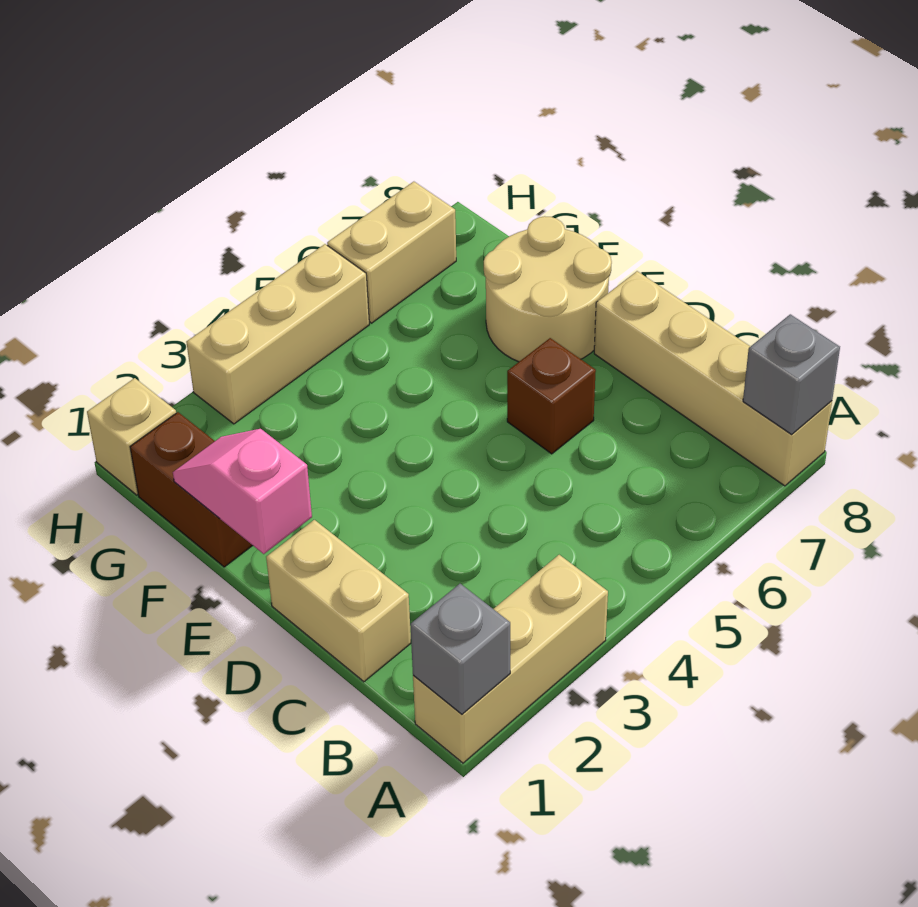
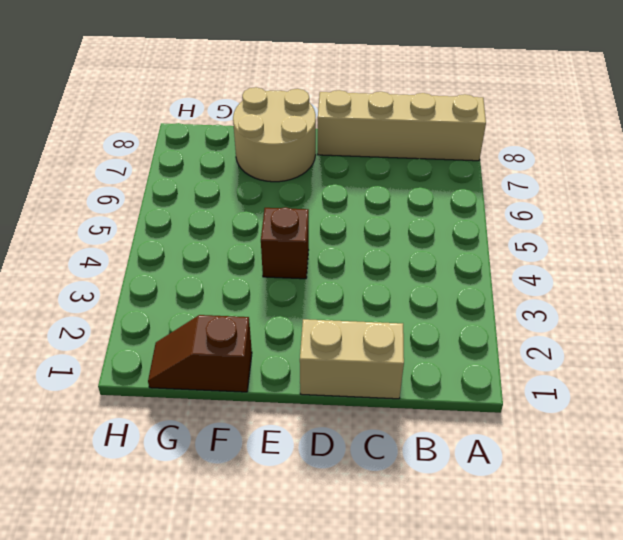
brown brick E4 level 1 -> brown brick D6 level 1
brown slope F1:G1 level 1 top F -> brown brick F1:G1 level 1
none -> tan brick A1:A3 level 1
none -> tan brick H1 level 1
none -> tan brick H3:H5 level 1

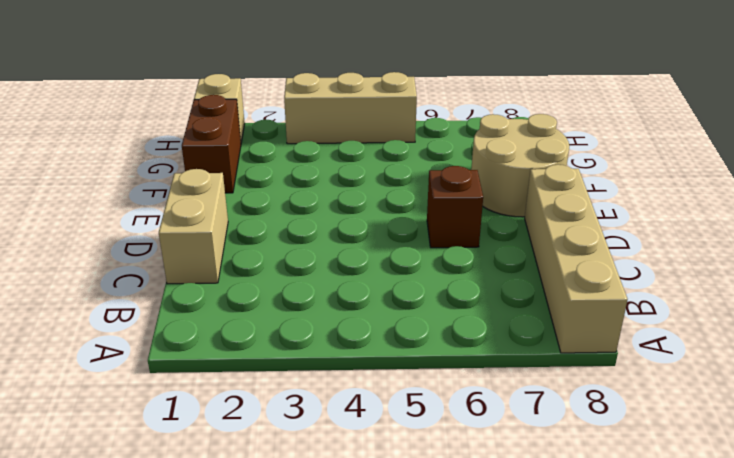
none -> tan brick A1:A3 level 1
none -> tan brick H6:H7 level 1
none -> grey brick A1 level 2

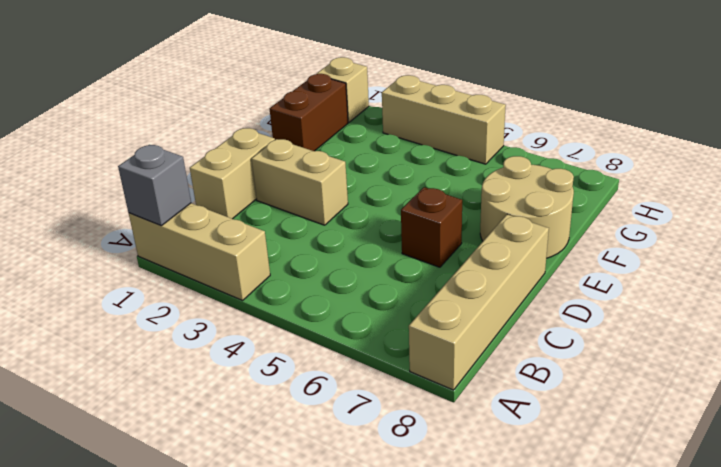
tan brick D2:D3 level 1 -> tan brick H6:H7 level 1
none -> grey brick A8 level 2
none -> pink slope E1:F1 level 2 top E

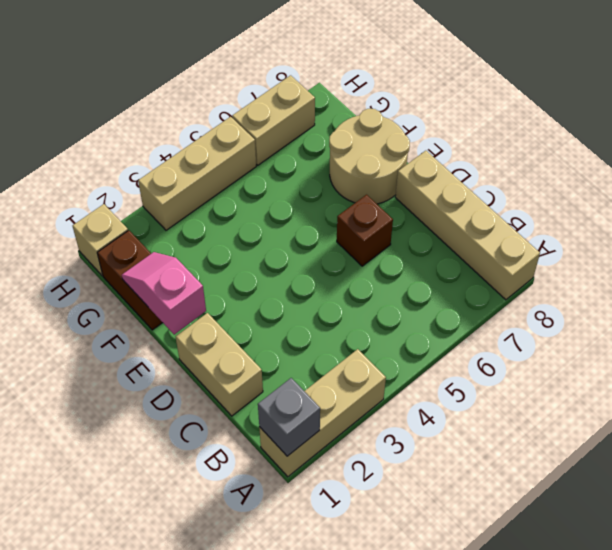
none -> grey brick A8 level 2

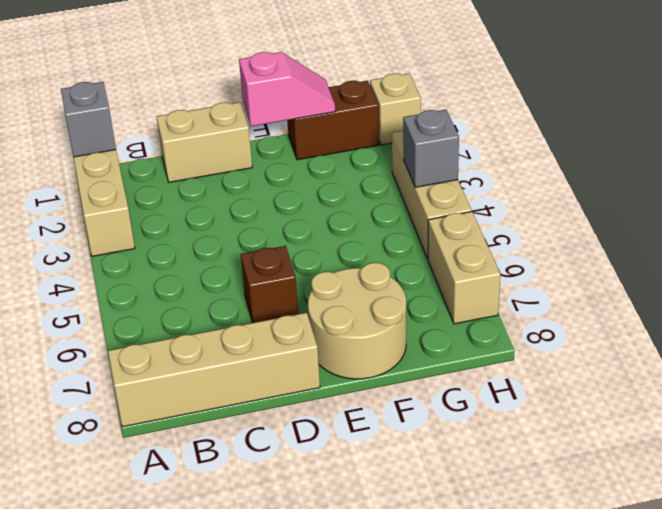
grey brick H4 level 2 -> grey brick A8 level 2

